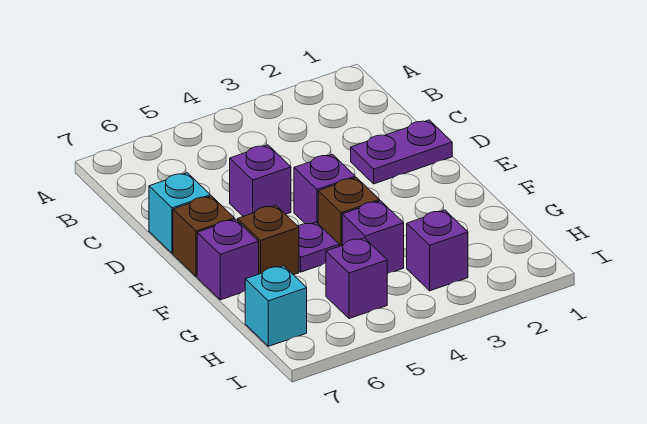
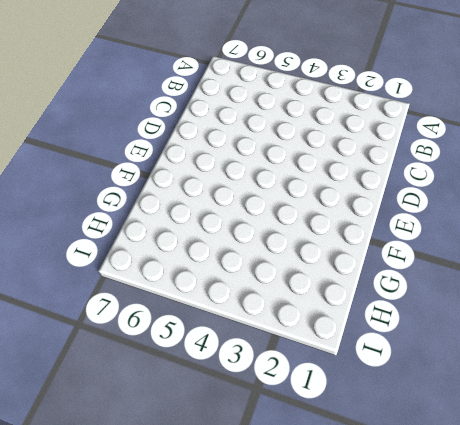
none -> purple plate D1:D2 level 1
none -> purple brick D5 level 1
none -> cyan brick D7 level 1

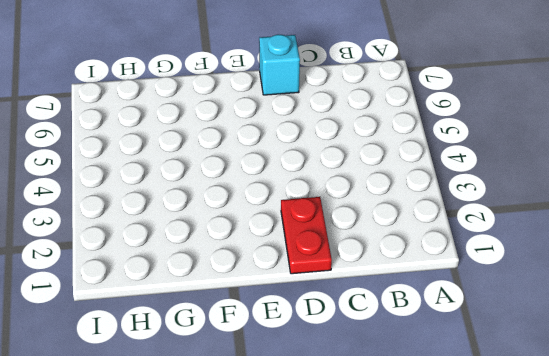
red plate D1:D2 level 1 -> purple plate D1:D2 level 1
none -> purple brick D5 level 1
none -> purple brick E4 level 1
none -> brown brick E7 level 1

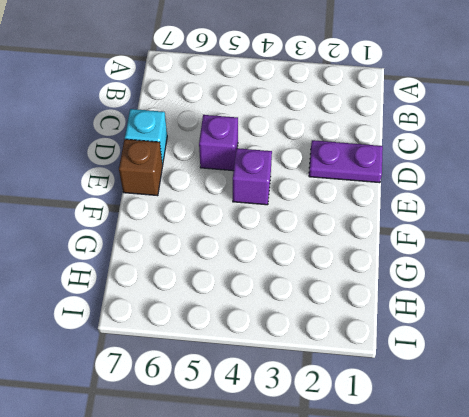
none -> brown brick F4 level 1
none -> purple plate F5 level 1
none -> brown brick F6 level 1

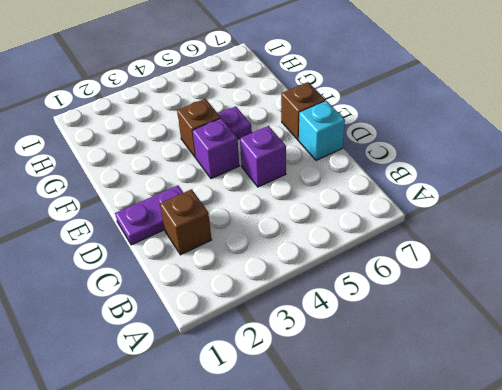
brown brick C2 level 1 -> brown brick F6 level 1
none -> purple brick F7 level 1
none -> purple brick G4 level 1
none -> purple brick H3 level 1

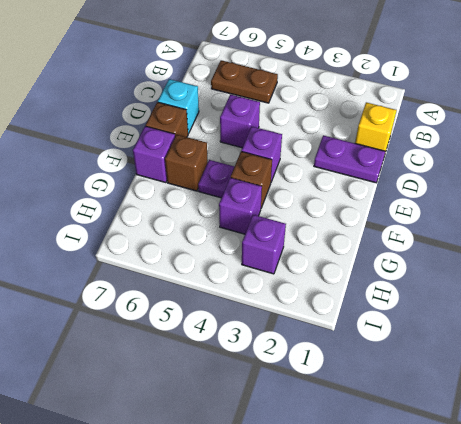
brown plate B5:B6 level 1 -> none
yellow brick C1 level 1 -> none
none -> purple brick H5 level 1
none -> cyan brick H7 level 1

